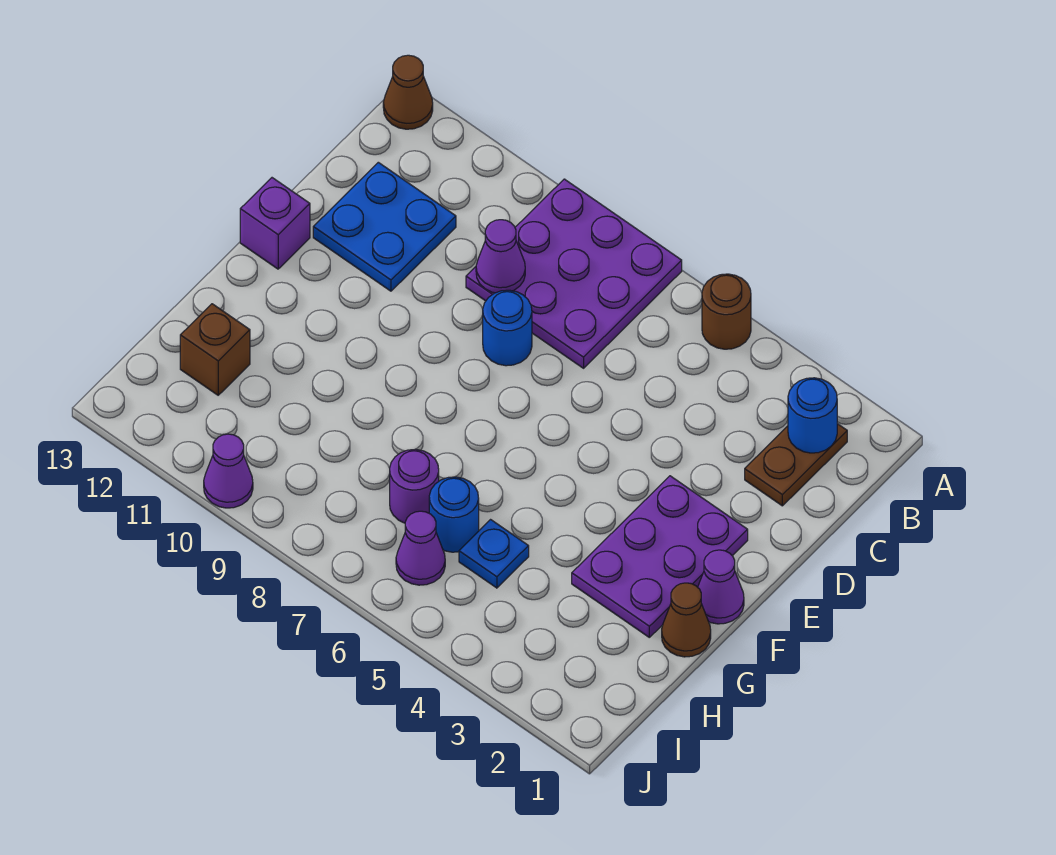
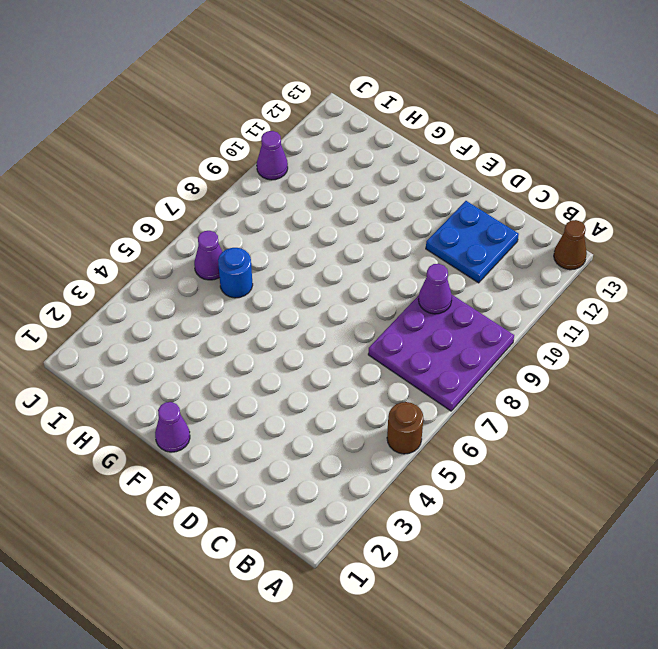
none -> brown plate B2:C2 level 1
none -> blue round brick D8 level 1
none -> purple plate E2:G3 level 1

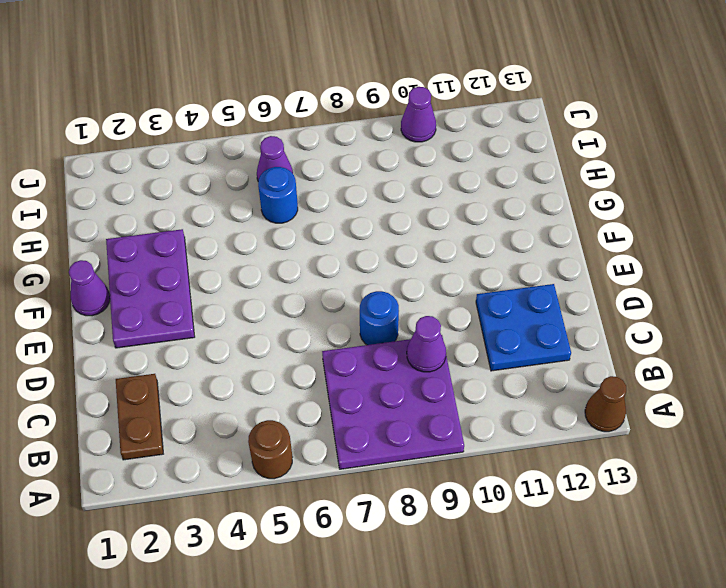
none -> purple brick E13 level 1
none -> brown cone G1 level 1
none -> blue plate H5 level 1

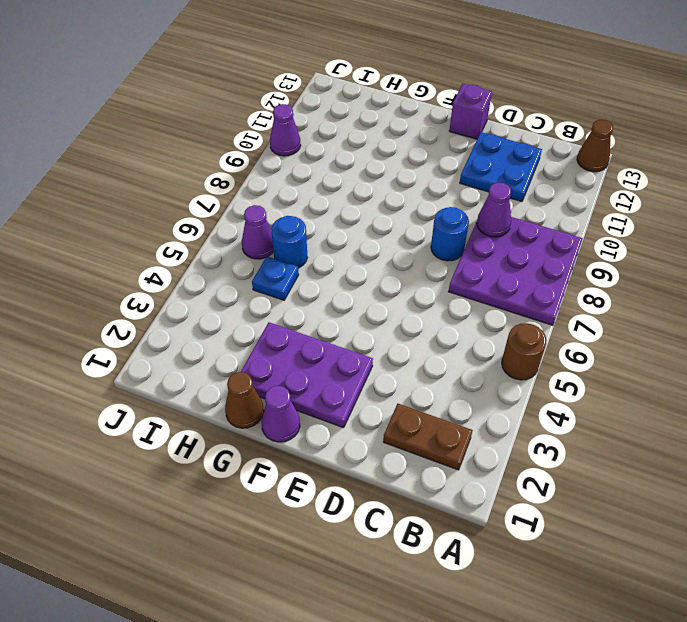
none -> purple round brick H7 level 1
none -> brown brick H12 level 1
none -> blue round brick B2 level 2

